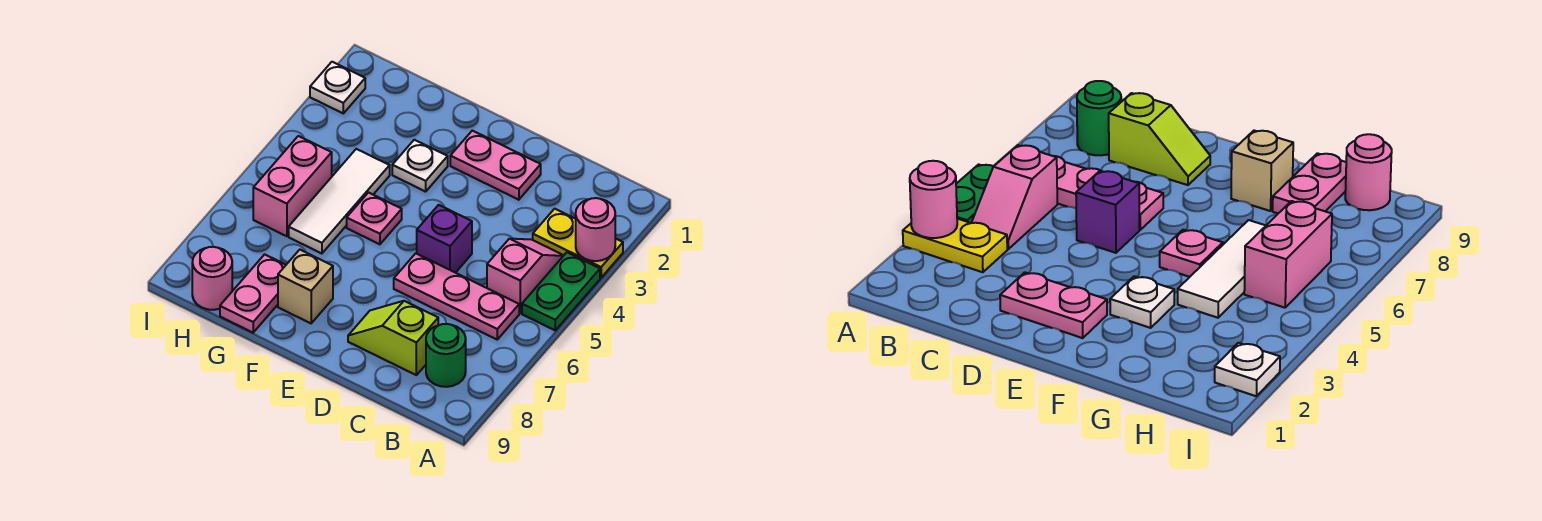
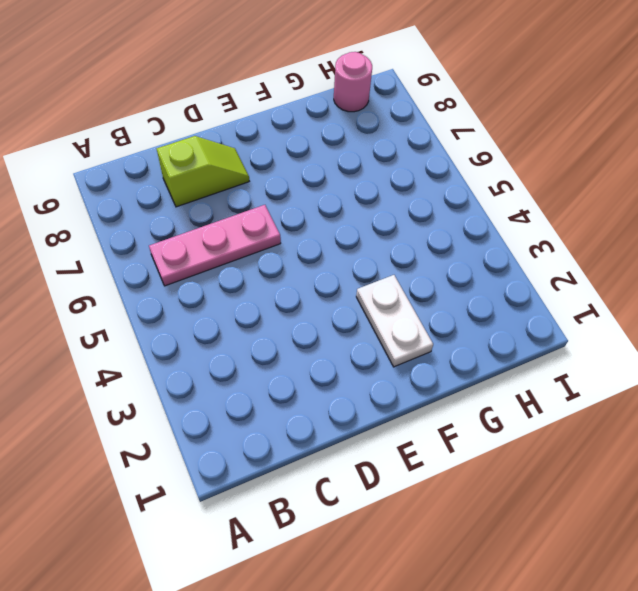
white plate F2:F3 level 1 -> white plate F3 level 1
none -> yellow plate A3:B3 level 1
none -> green plate A4:A5 level 1
none -> pink slope B4:B5 level 1 top 5

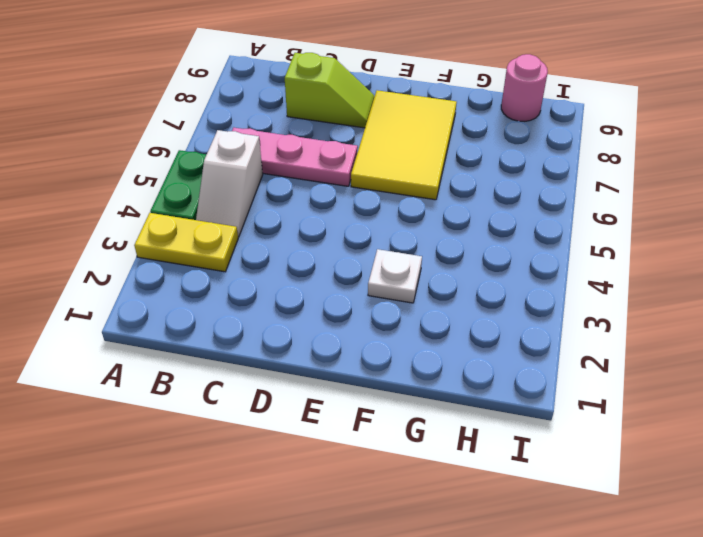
white slope B4:B5 level 1 top 5 -> pink slope B4:B5 level 1 top 5
yellow tile E6:F8 level 1 -> tan brick F8 level 1
none -> green round brick B8 level 1
none -> pink plate D2:E2 level 1
none -> purple brick D5 level 1

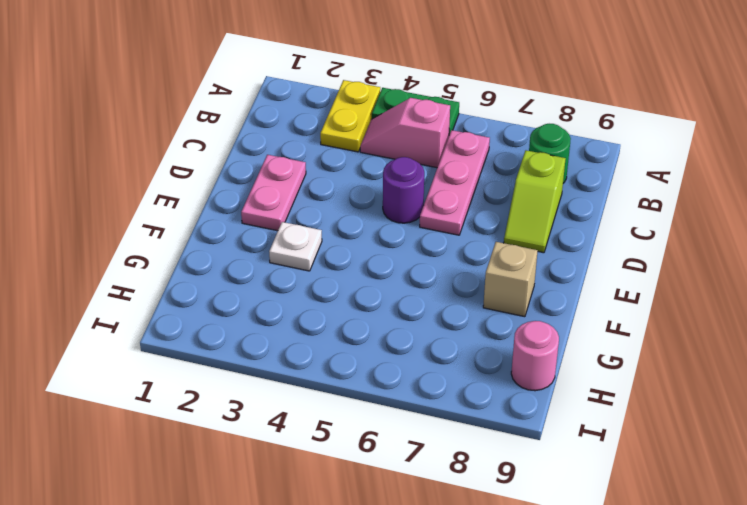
purple round brick D5 level 1 -> purple brick D5 level 1
none -> pink plate F5 level 1
none -> white tile G4:G6 level 1
none -> pink plate G8:G9 level 1

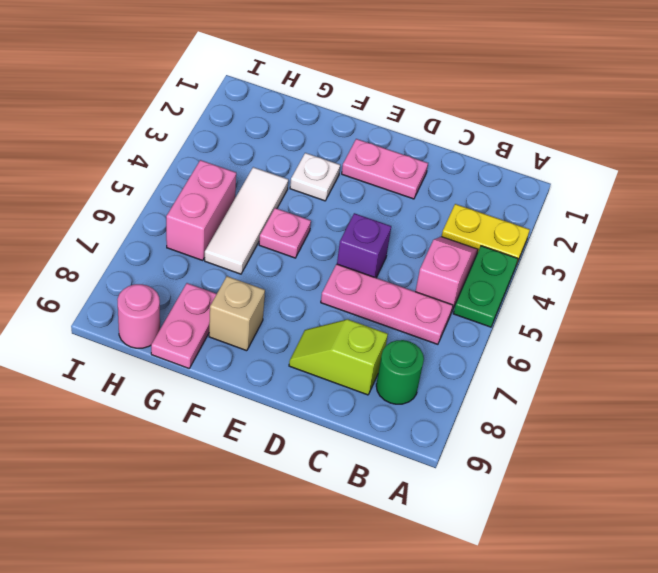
none -> white plate I2 level 1
none -> pink round brick A3 level 2

